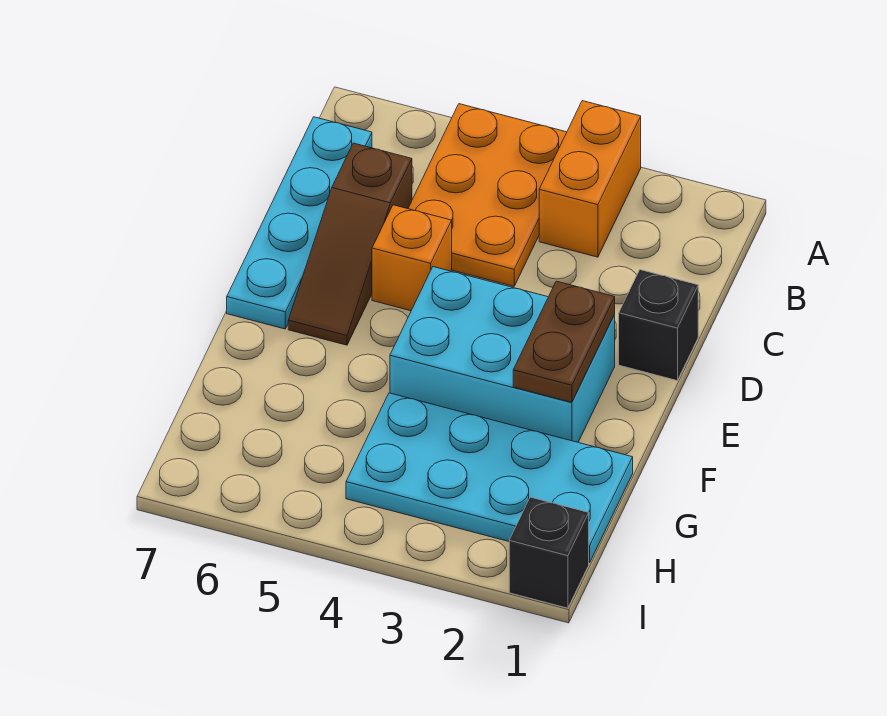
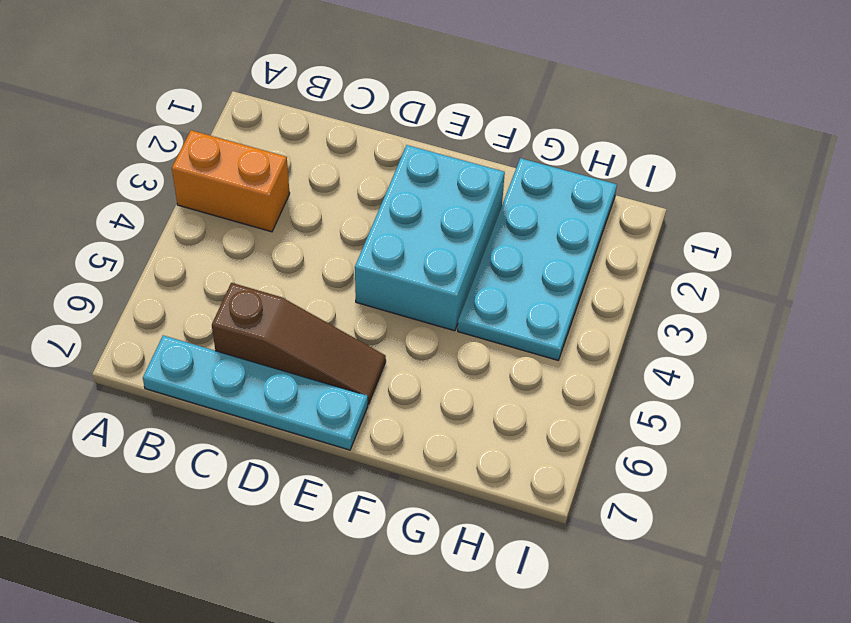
none -> orange plate A4:C5 level 1
none -> black brick D1 level 1

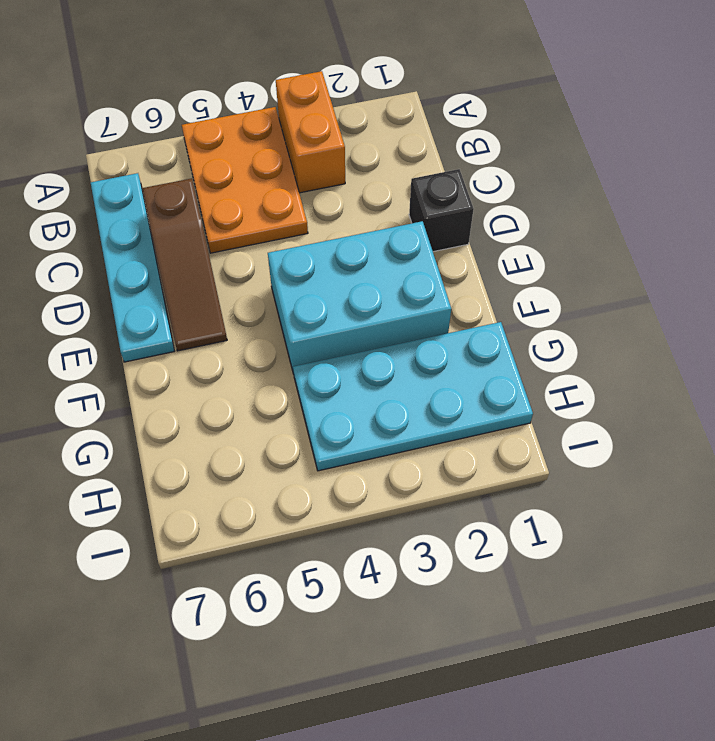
none -> orange brick D5 level 1
none -> black brick I1 level 1

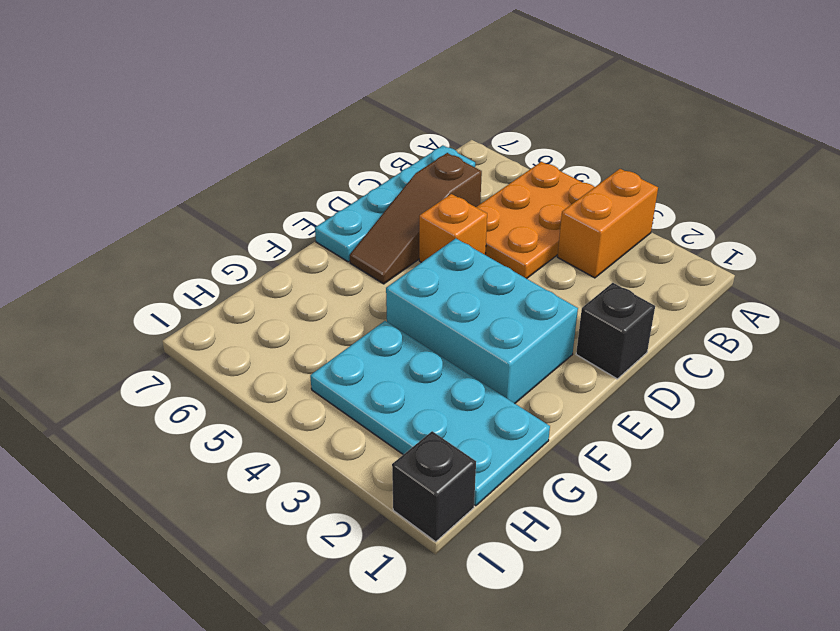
none -> brown plate E2:F2 level 2

